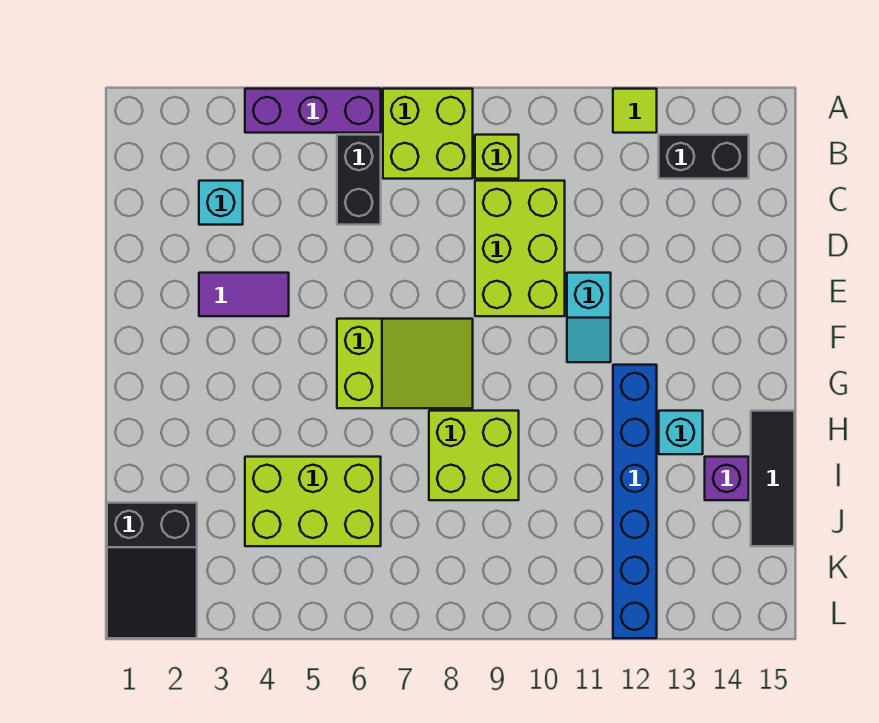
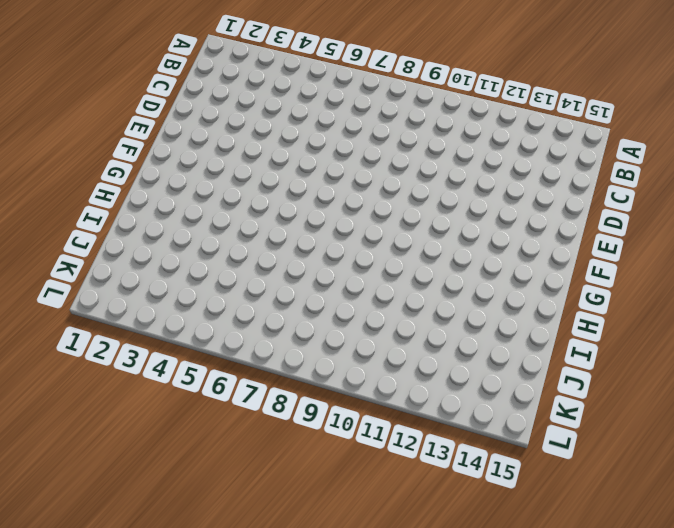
none -> purple brick A4:A6 level 1
none -> lime brick A7:B8 level 1
none -> lime tile A12 level 1

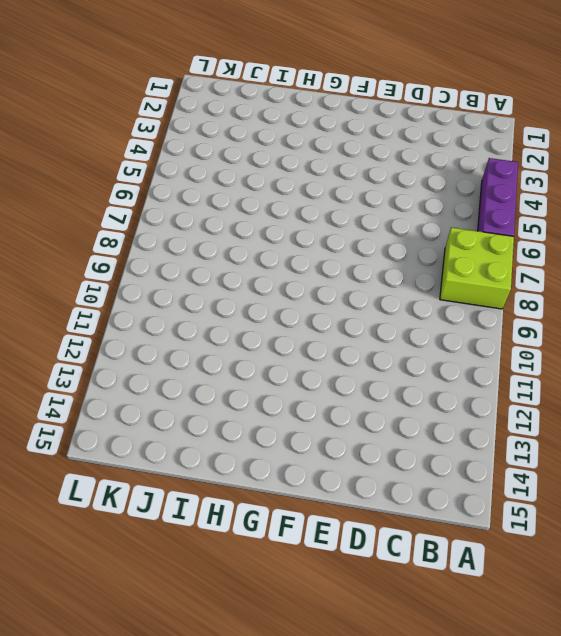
none -> lime tile A12 level 1
none -> black brick B6:C6 level 1
none -> lime brick B9 level 1

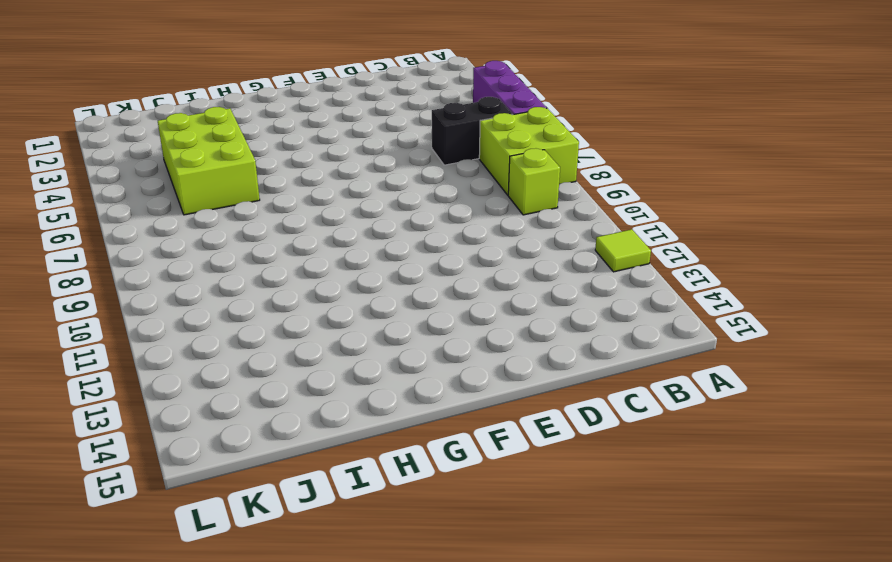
none -> black brick B13:B14 level 1
none -> cyan brick C3 level 1
none -> lime brick C9:E10 level 1

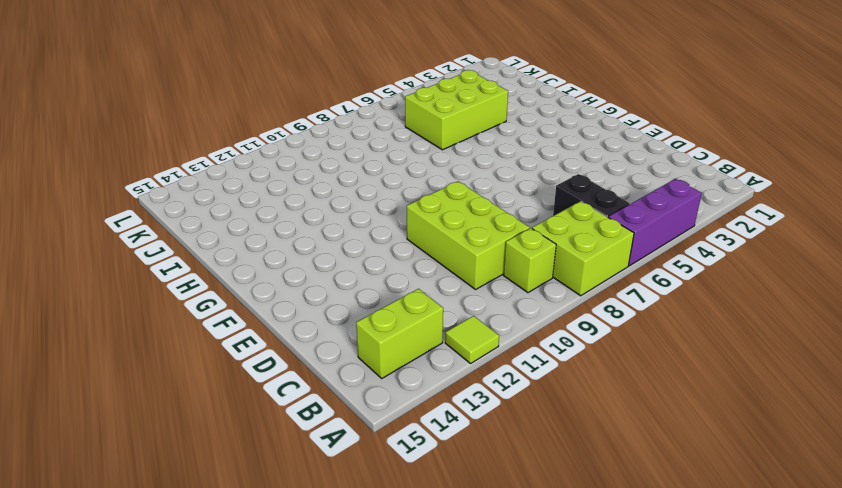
lime brick B13:B14 level 1 -> black brick B13:B14 level 1
none -> cyan brick C3 level 1
none -> purple tile E3:E4 level 1
none -> cyan slope E11:F11 level 1 top E

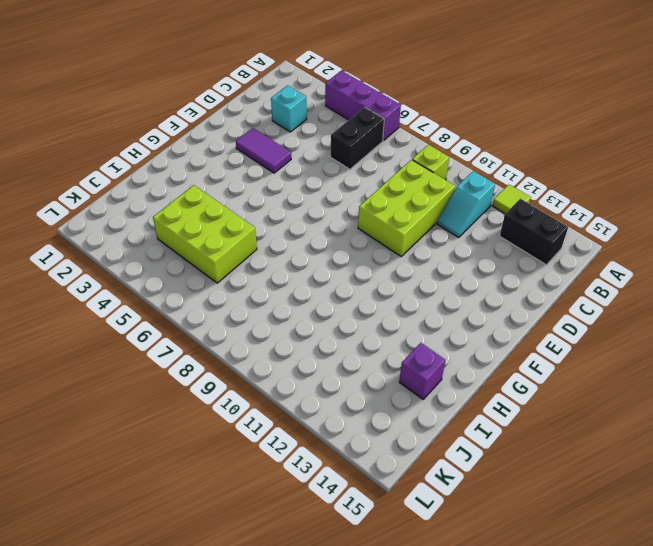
cyan slope B11:C11 level 1 top B -> cyan slope E11:F11 level 1 top E
none -> lime brick A7:B8 level 1
none -> lime slope F6:G8 level 1 top 6
none -> blue brick G12:L12 level 1

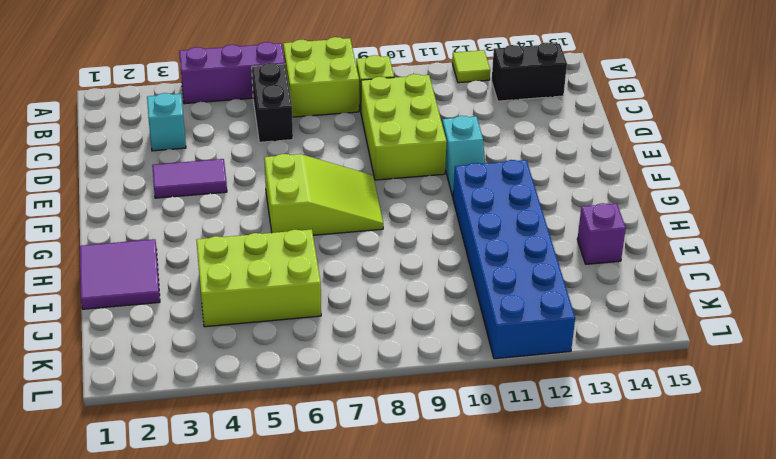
blue brick G11:L12 level 1 -> blue brick G12:L12 level 1
purple tile H1:I2 level 1 -> none
none -> lime brick H8:I9 level 1
none -> cyan brick H13 level 1
none -> black tile H15:J15 level 1

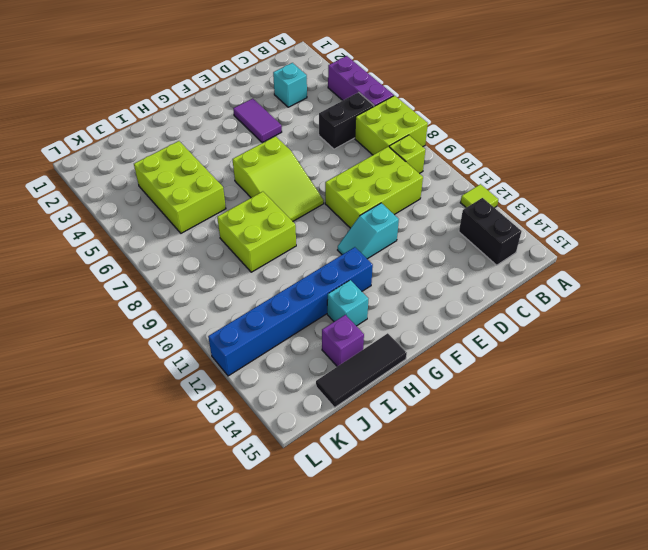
none -> black slope J1:L2 level 1 top J

